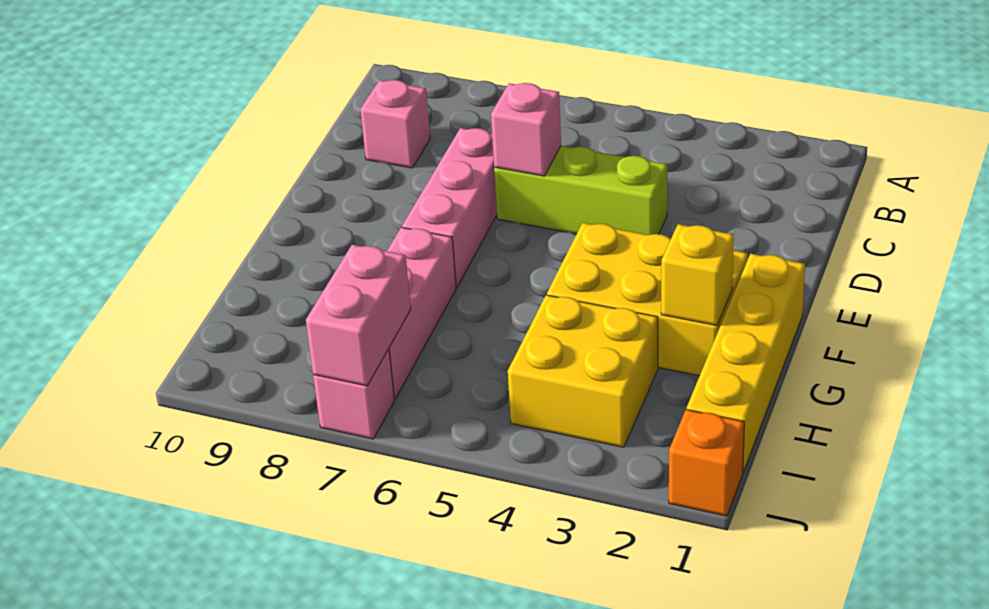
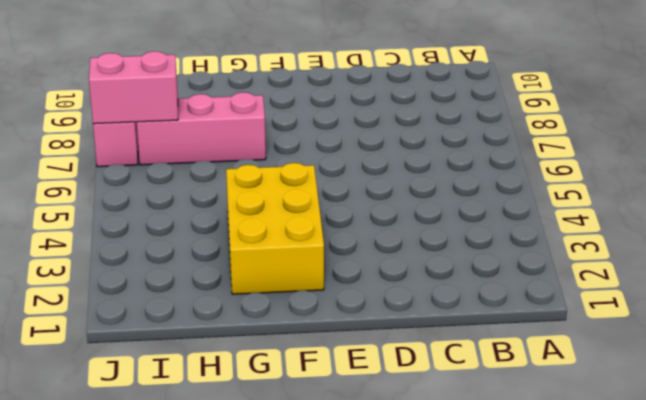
none -> pink brick C9 level 1
none -> lime brick D4:D6 level 1
none -> pink brick D7:F7 level 1

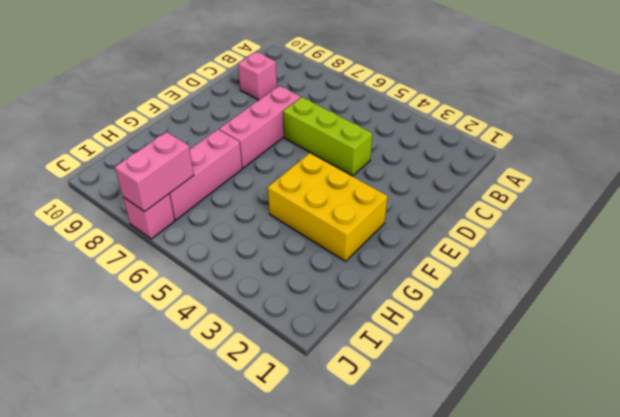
none -> yellow brick F1:I1 level 1
none -> yellow brick H3:I4 level 1
none -> orange brick J1 level 1

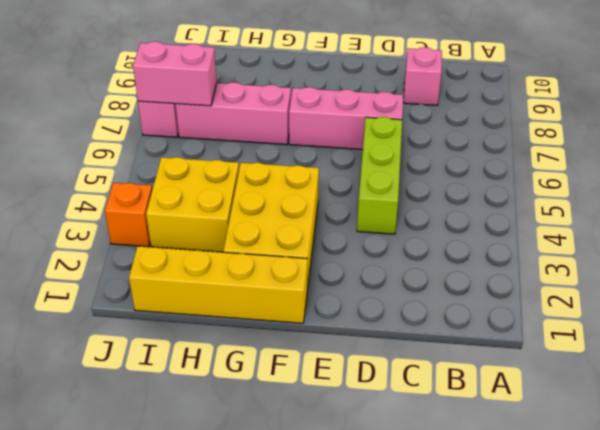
orange brick J3 level 1 -> orange brick J1 level 1
none -> pink brick D6 level 2
none -> yellow brick G2 level 2

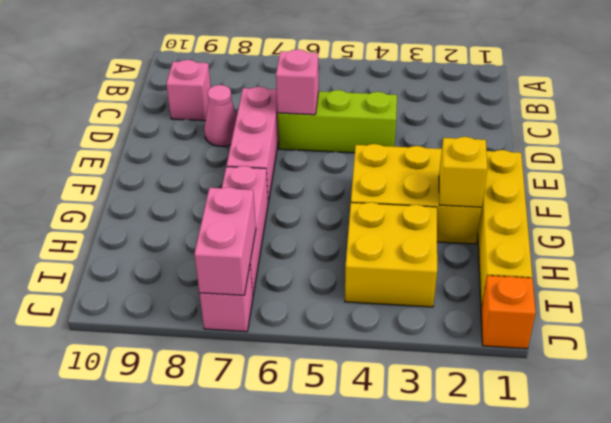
pink cone D8 level 1 -> none

